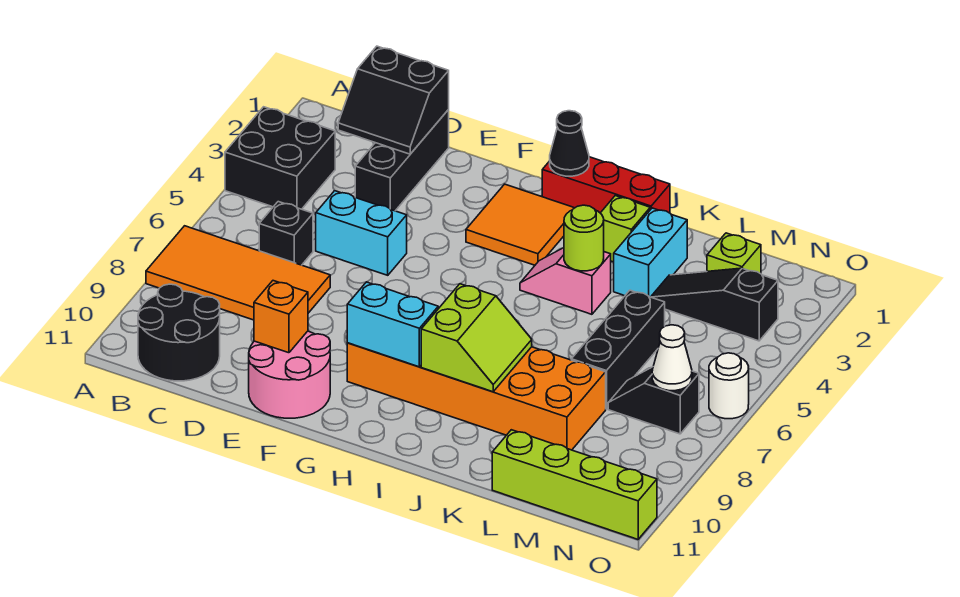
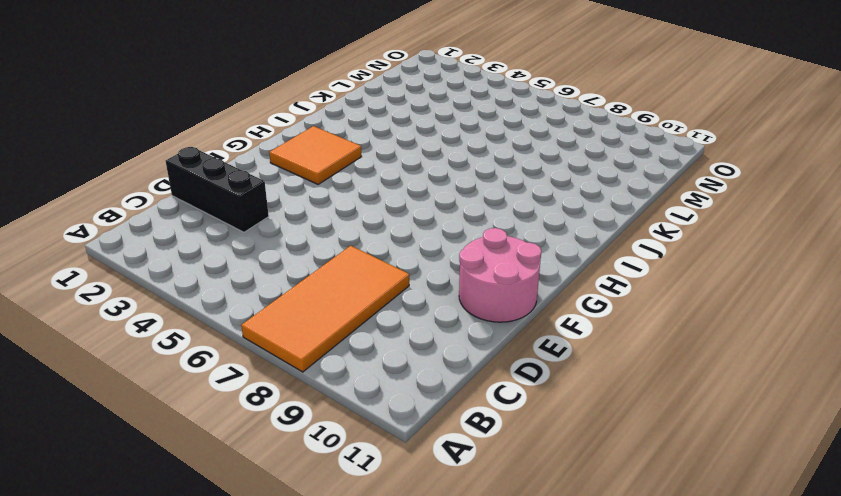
none -> black brick A3:B4 level 1
none -> black round brick B10:C11 level 1
none -> black brick C6 level 1

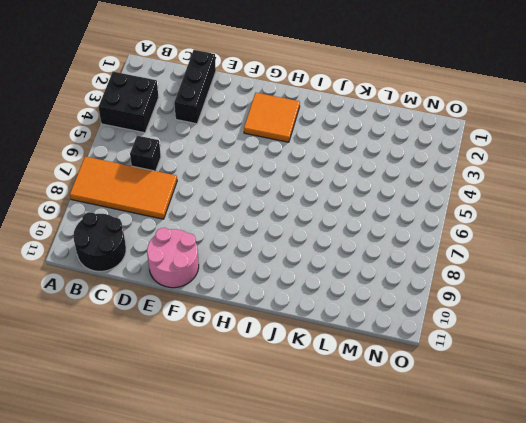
none -> cyan brick D5:E5 level 1
none -> orange brick G8:L9 level 1
none -> red brick H1:J1 level 1

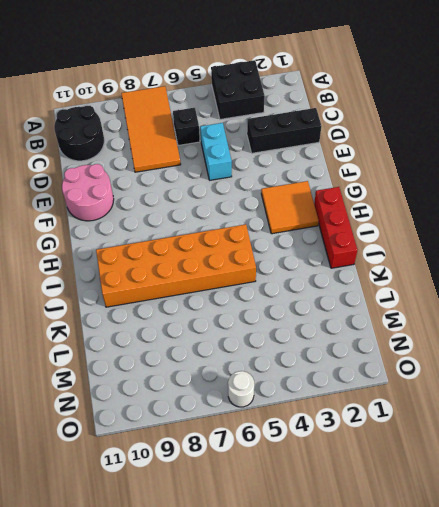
orange brick I5:J10 level 1 -> orange brick G8:L9 level 1
none -> pink slope I4:J4 level 1 top J
none -> lime brick J2 level 1
none -> cyan brick K2:K3 level 1

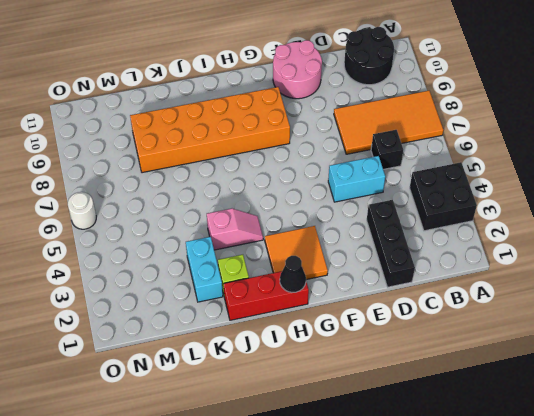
none -> black slope L3:N3 level 1 top N
none -> black brick L5:L7 level 1
none -> lime brick L11:O11 level 1

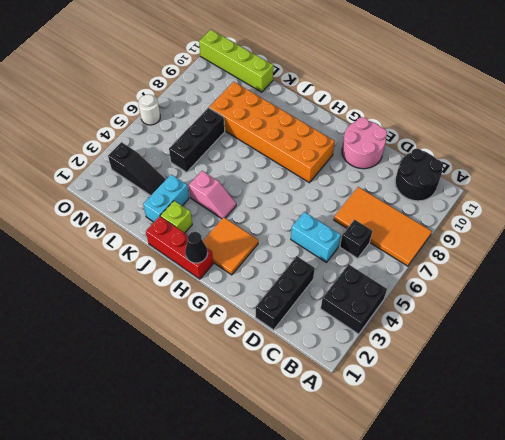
none -> lime brick M2 level 1
none -> black slope M7:N7 level 1 top N
none -> black slope C1:D2 level 2 top 1

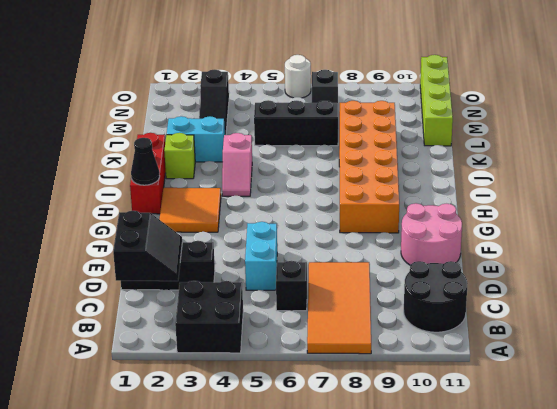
none -> lime brick M2 level 1
none -> orange brick E10 level 2
none -> cyan brick G9:H9 level 2

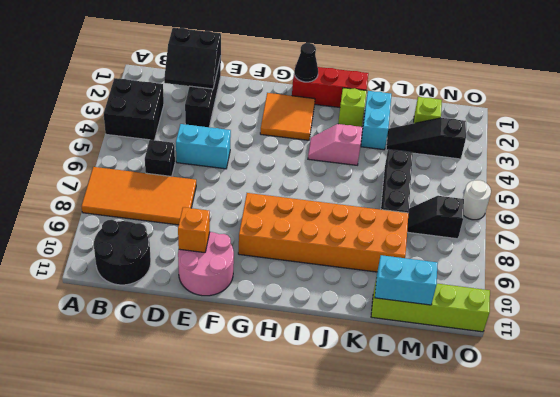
cyan brick L11:M11 level 2 -> cyan brick G9:H9 level 2
none -> lime slope I8:J9 level 2 top I
none -> lime round brick J4 level 2
none -> white cone N7 level 2

